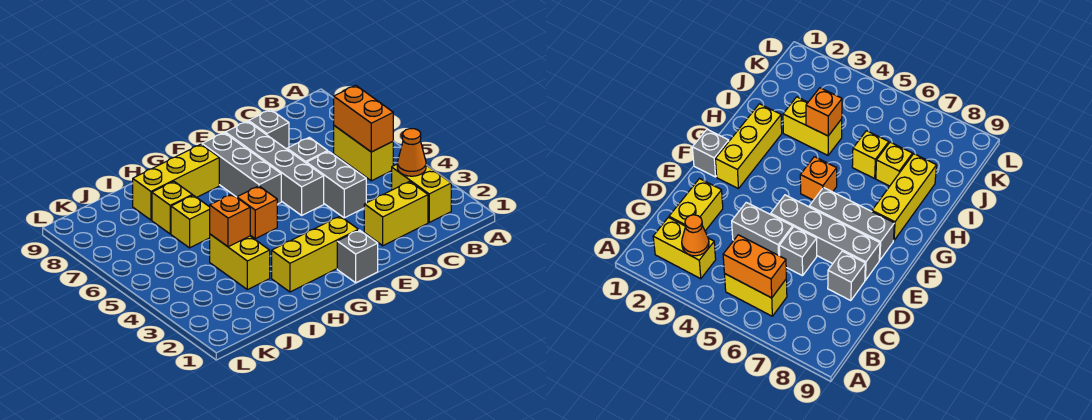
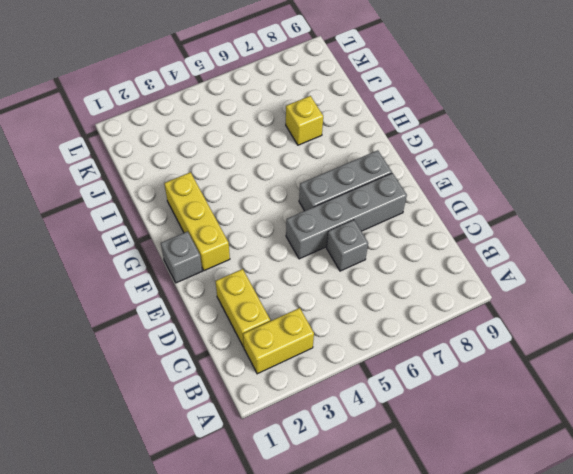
none -> yellow brick B5:B6 level 1
none -> grey brick D4:D5 level 1
none -> grey brick D8 level 1

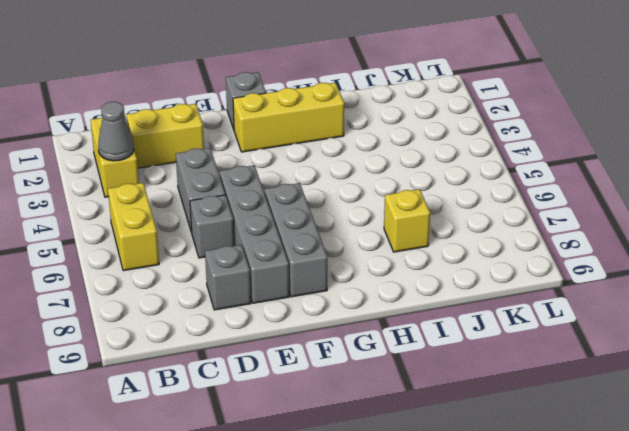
grey cone B3 level 2 -> orange cone B3 level 2
none -> orange brick G5 level 1
none -> yellow brick G8:I8 level 1
none -> yellow brick I3:I4 level 1

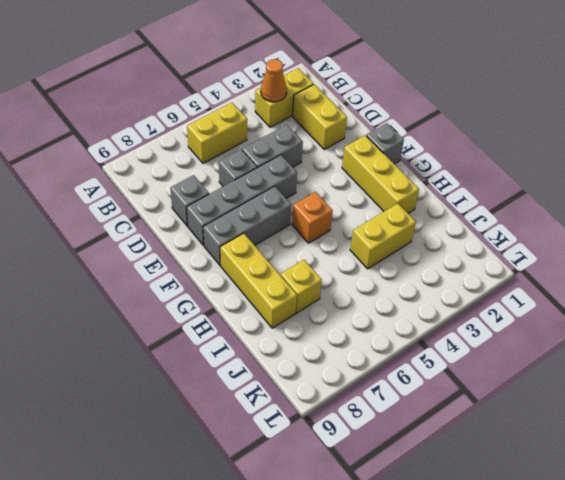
none -> yellow brick I6 level 1
none -> orange brick B5:B6 level 2
none -> orange brick I4 level 2

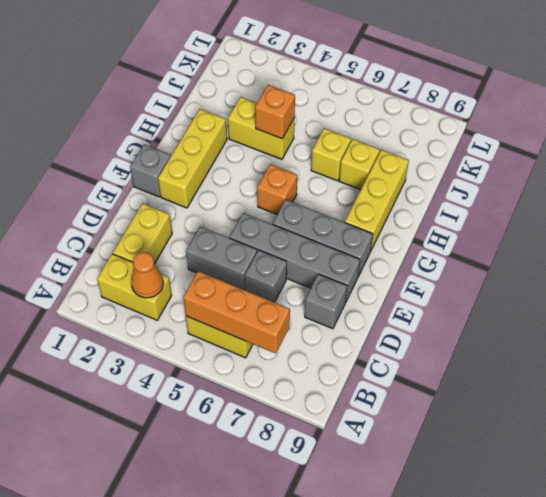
orange brick B5:B7 level 2 -> orange brick B5:B6 level 2

